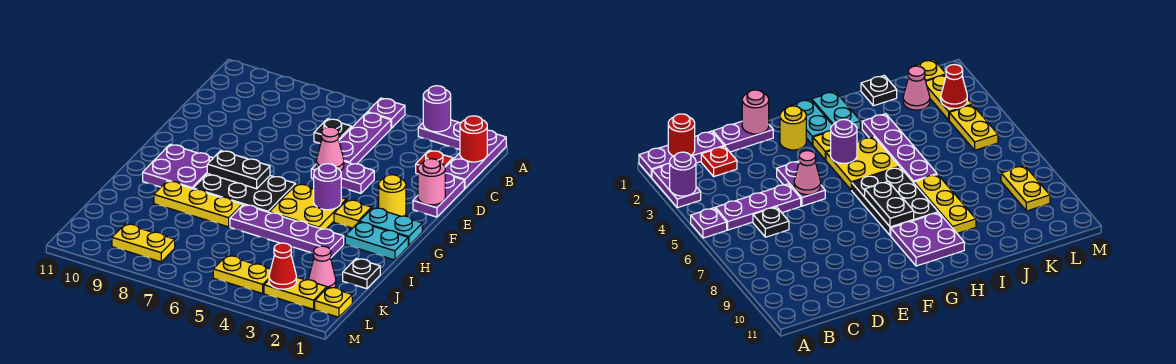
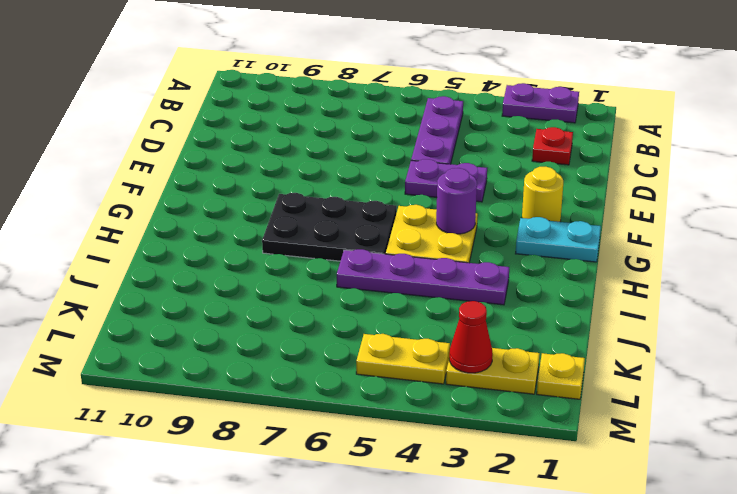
none -> purple plate A1:C1 level 1
none -> purple plate A5 level 1
none -> black plate C6 level 1
none -> purple plate D1:E1 level 1

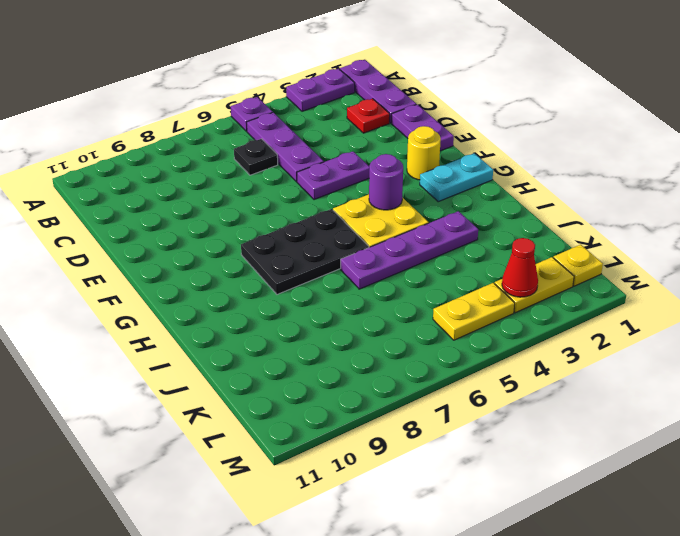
none -> yellow plate G3 level 1
none -> purple plate G9:H10 level 1
none -> cyan plate H1:H2 level 1
none -> yellow plate I7:I9 level 1

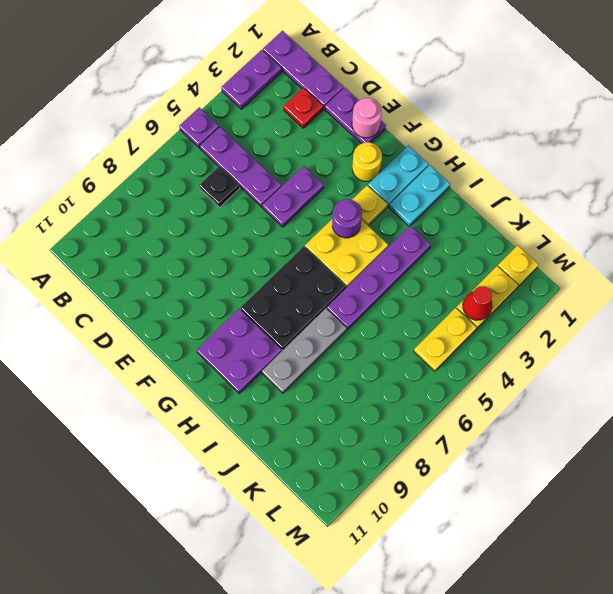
grey plate I7:I9 level 1 -> yellow plate I7:I9 level 1
none -> black plate J1 level 1
none -> pink cone K2 level 1
none -> yellow plate L8:L9 level 1
none -> purple round brick A3 level 2

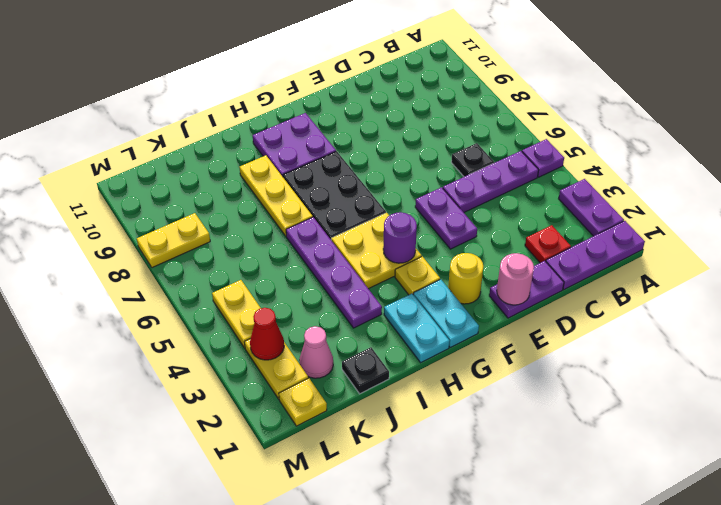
yellow plate L8:M8 level 1 -> yellow plate L8:L9 level 1
none -> purple round brick A3 level 2
none -> red round brick B1 level 2
none -> pink cone E5 level 2
none -> black plate G7:G8 level 2

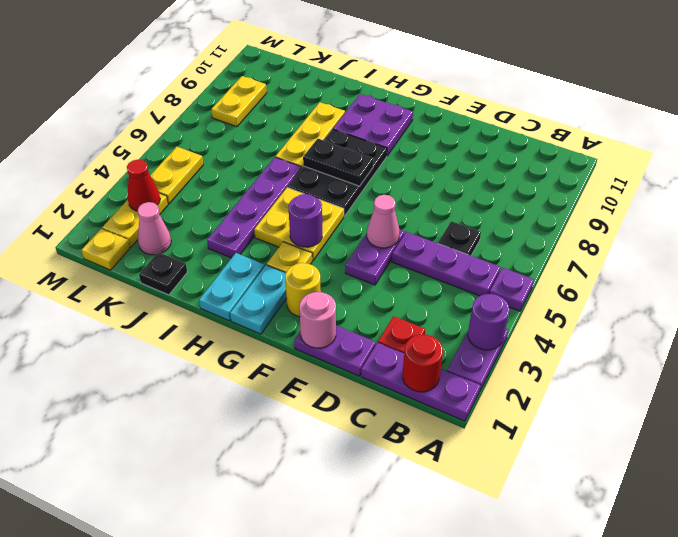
black plate G7:H7 level 2 -> black plate G7:G8 level 2

